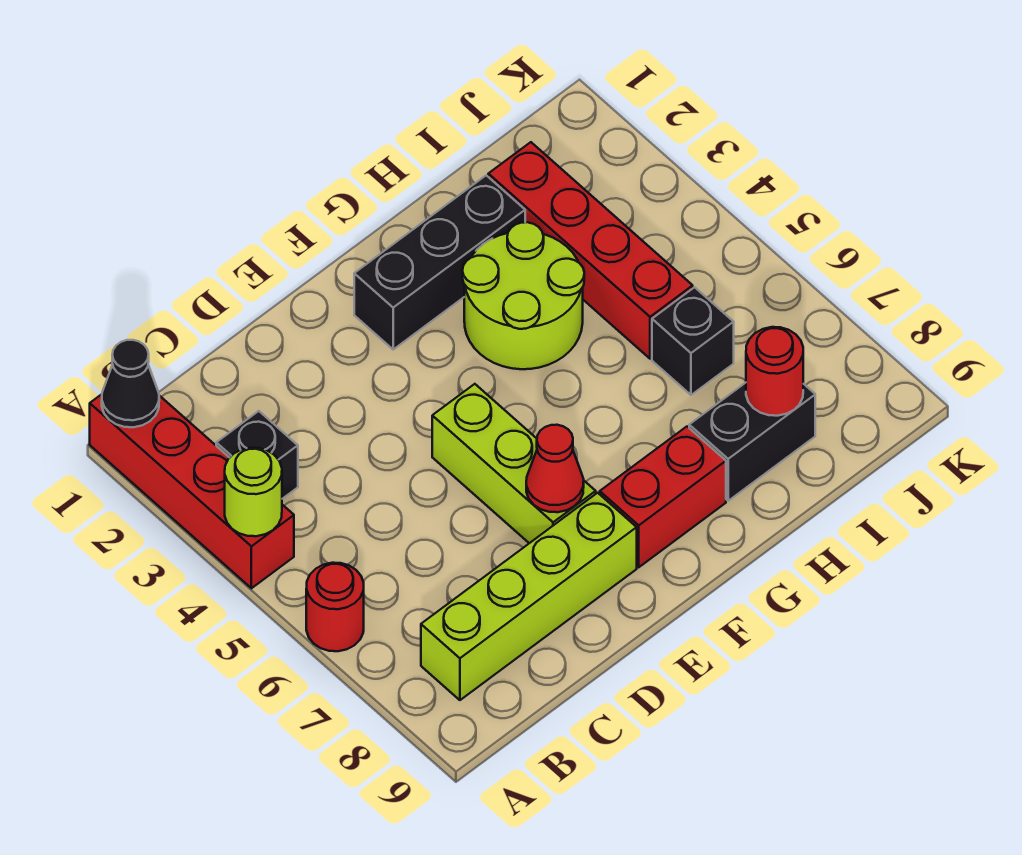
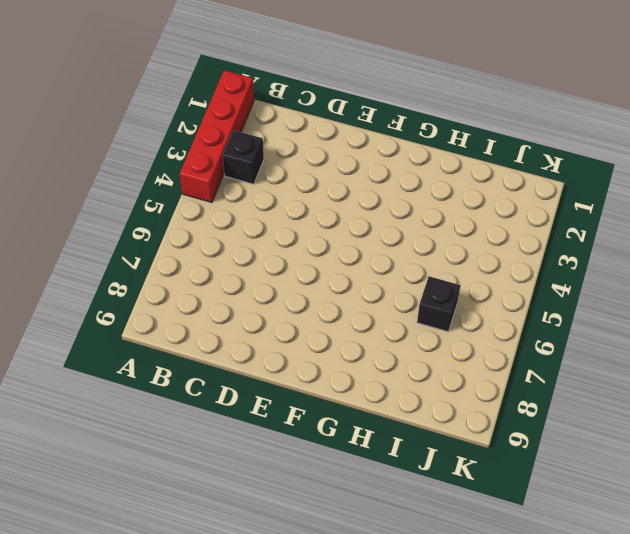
none -> red round brick A6 level 1
none -> lime brick B8:E8 level 1
none -> lime brick E5:E7 level 1

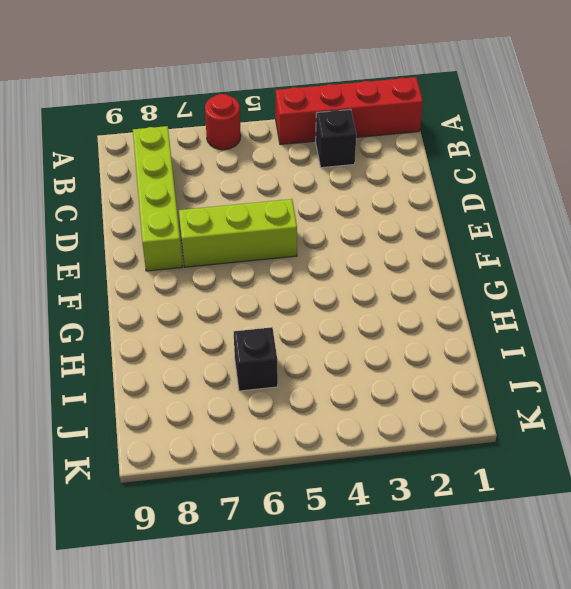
none -> black brick F2:H2 level 1
none -> red brick F8:G8 level 1
none -> lime round brick G3:H4 level 1

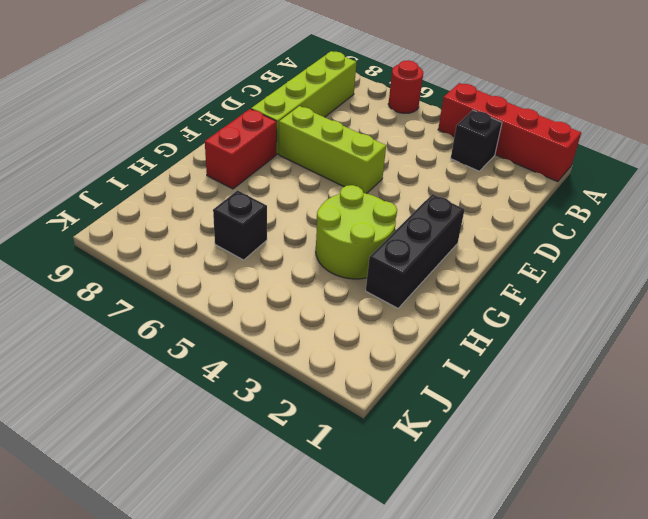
none -> black brick H8:I8 level 1
none -> red brick I2:I5 level 1
none -> black cone A1 level 2

